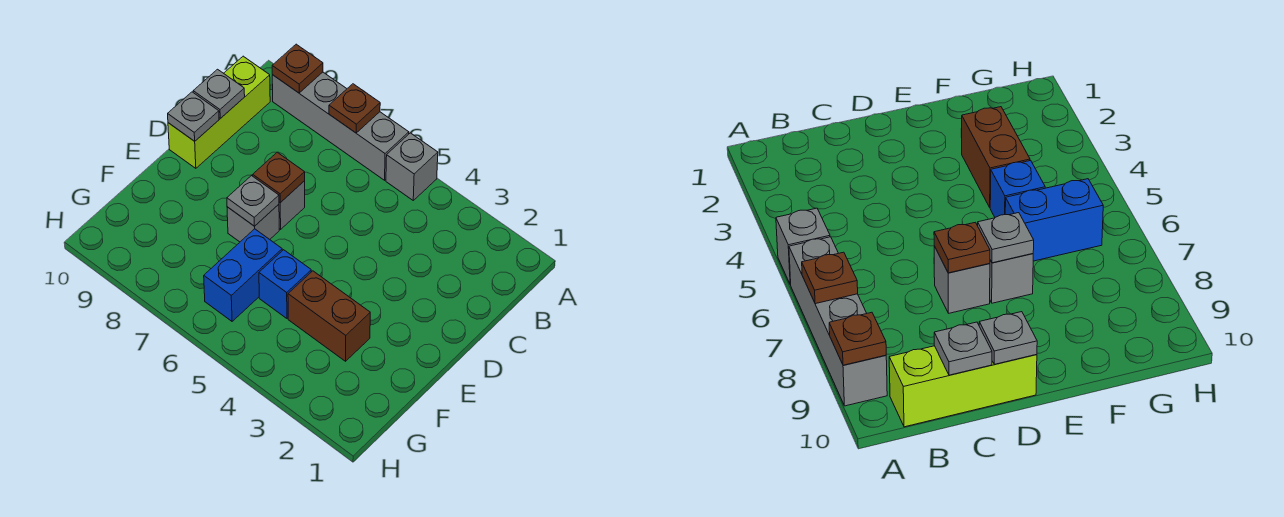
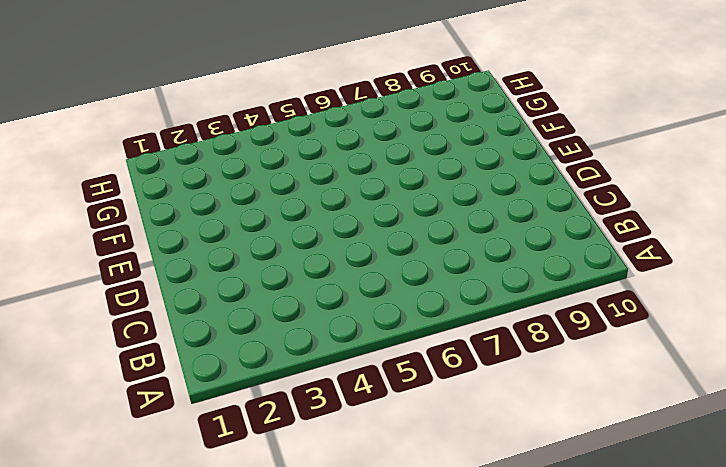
none -> grey brick A5 level 1
none -> grey brick A6:A9 level 1
none -> lime brick B10:D10 level 1

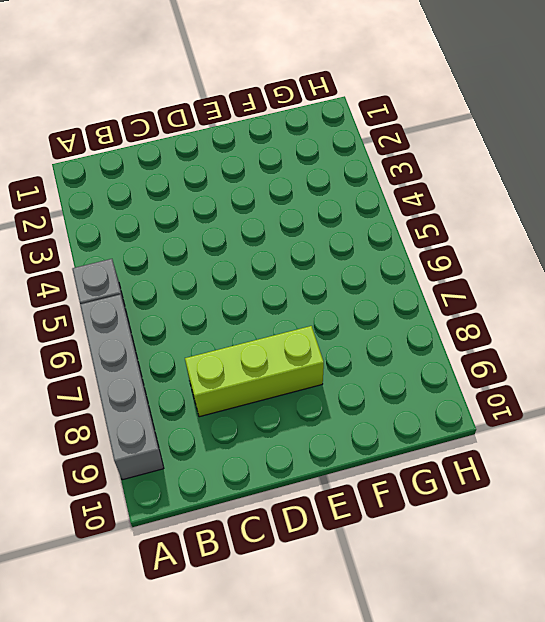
lime brick C8:E8 level 1 -> lime brick B10:D10 level 1
none -> grey brick D7 level 1
none -> grey brick E7 level 1
none -> brown brick F3:F4 level 1

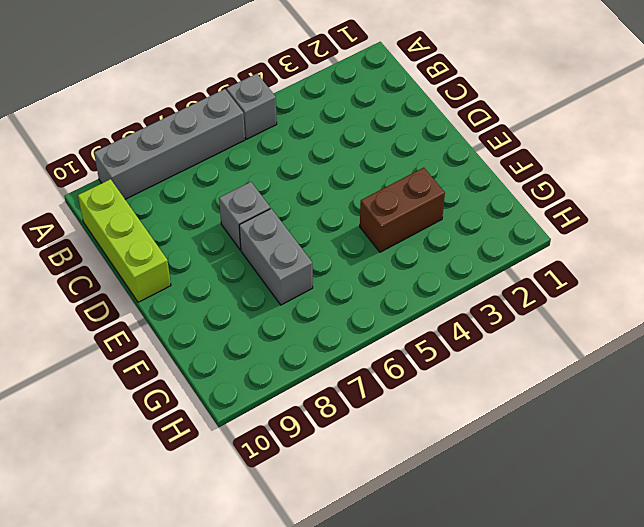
grey brick E7:F7 level 1 -> grey brick E7 level 1
none -> blue brick F5 level 1
none -> blue brick F6:G6 level 1
none -> brown plate A7 level 2

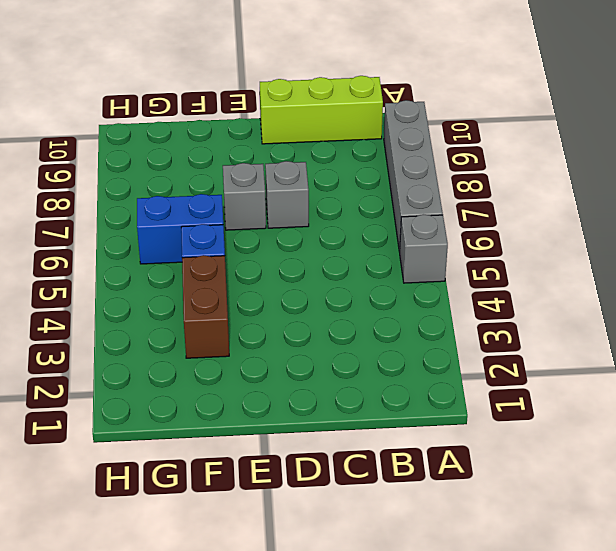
none -> brown plate A7 level 2
none -> brown plate A9 level 2
none -> grey plate C10 level 2

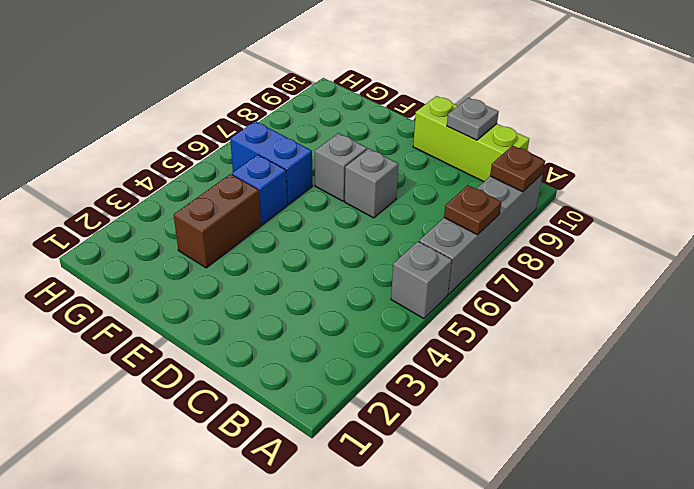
none -> brown plate D7 level 2
none -> grey plate D10 level 2
none -> grey plate E7 level 2

